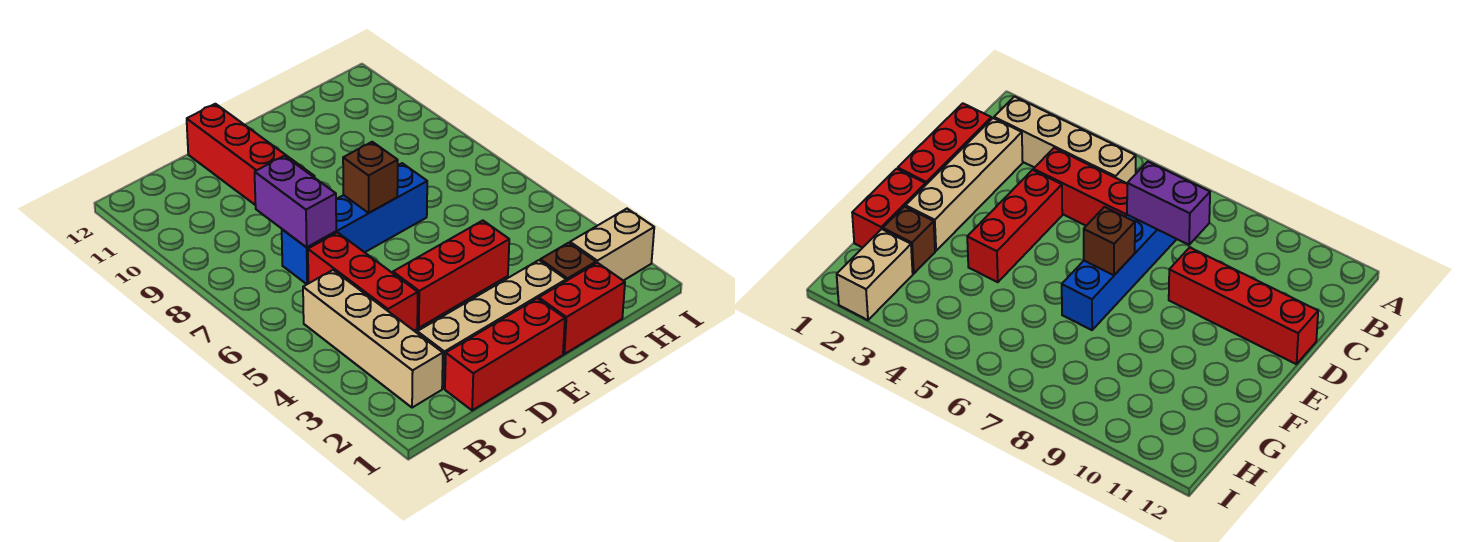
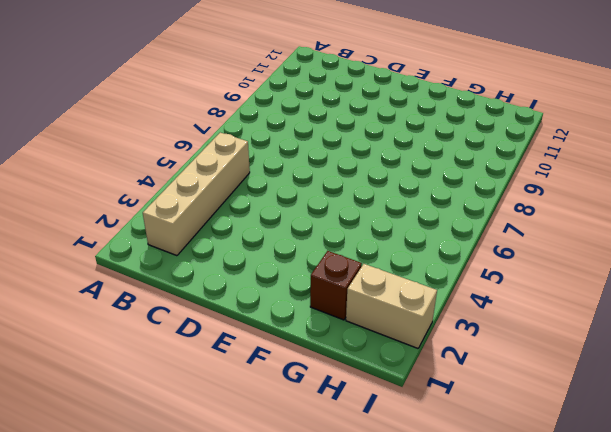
none -> red brick C1:E1 level 1
none -> tan brick C2:F2 level 1
none -> red brick C4:C6 level 1

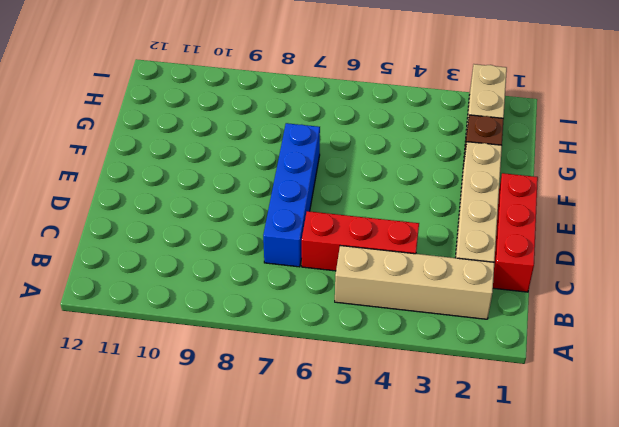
none -> red brick D4:F4 level 1
none -> red brick D9:D12 level 1
none -> red brick F1:G1 level 1

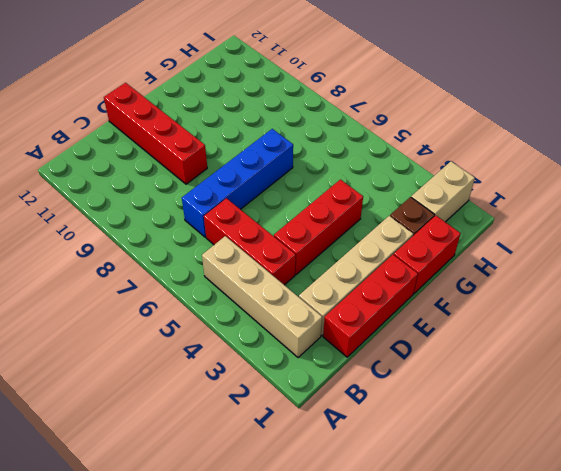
none -> purple brick C7:C8 level 2
none -> brown brick E7 level 2

